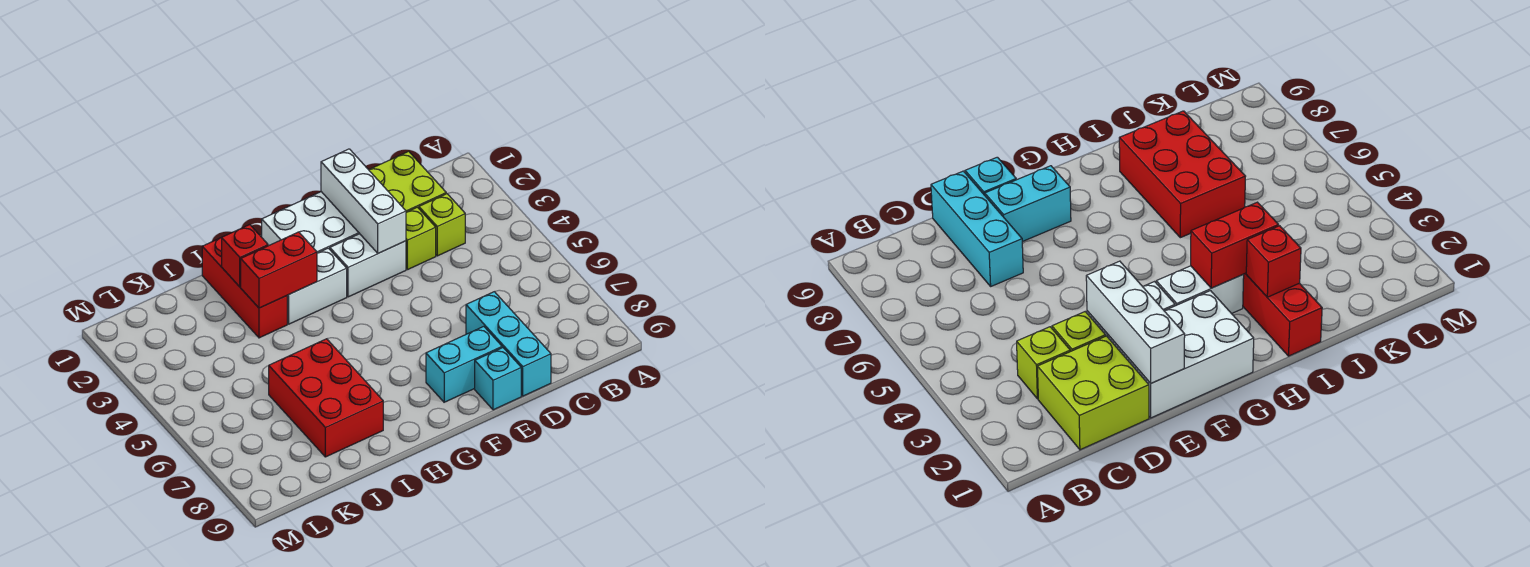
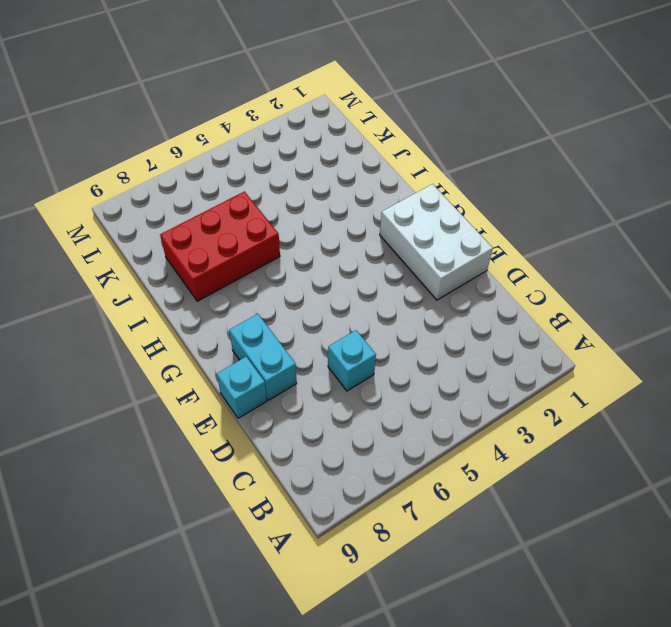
cyan brick D6 level 1 -> none
none -> lime brick C1:D2 level 1
none -> lime brick C3 level 1
none -> lime brick D3 level 1

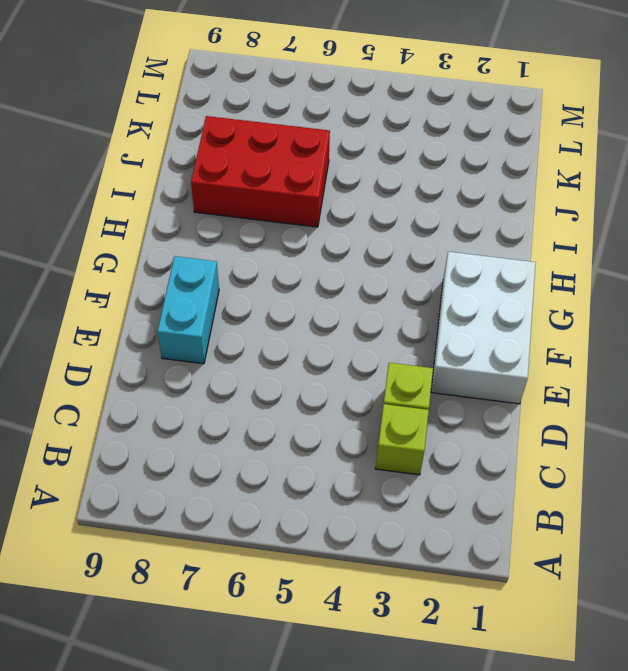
none -> lime brick C1:D2 level 1
none -> cyan brick D7:D9 level 1
none -> white brick E3:F3 level 1

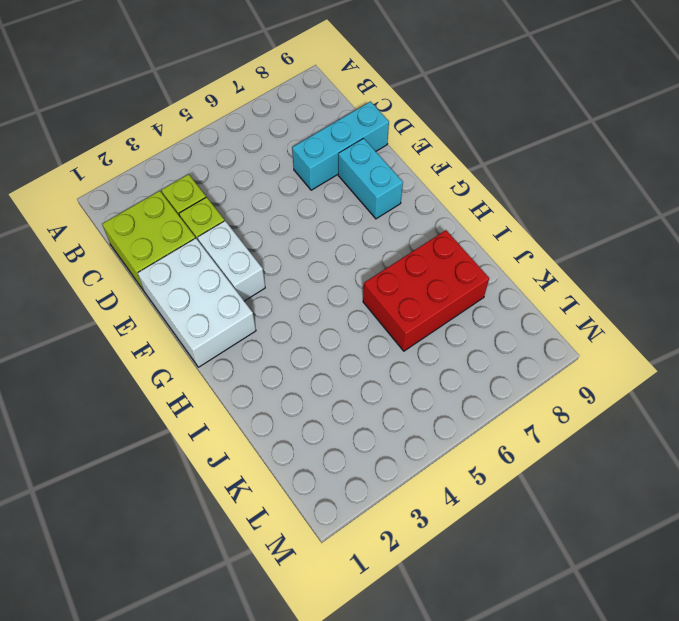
none -> cyan brick E9 level 1
none -> white brick G3:H3 level 1
none -> red brick I1:I3 level 1

